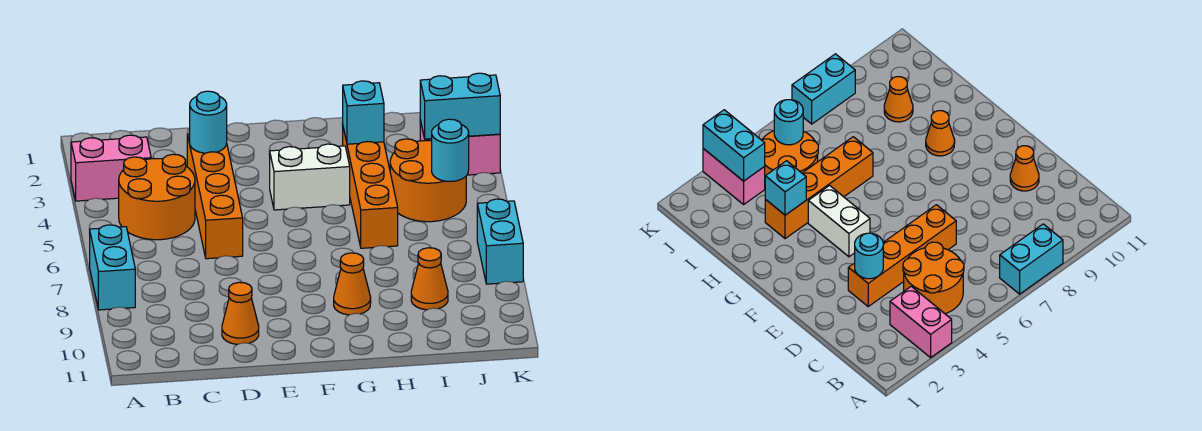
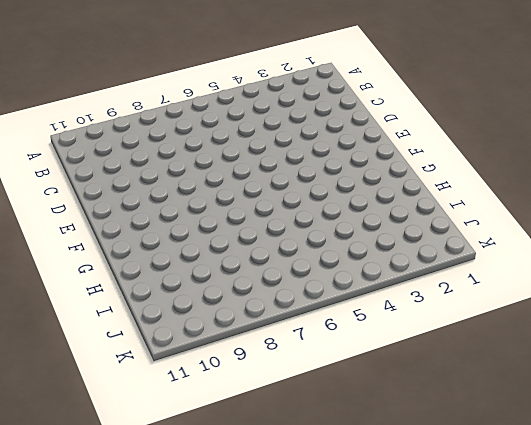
none -> pink brick A3:B3 level 1
none -> cyan brick A7:A8 level 1
none -> orange round brick B4:C5 level 1

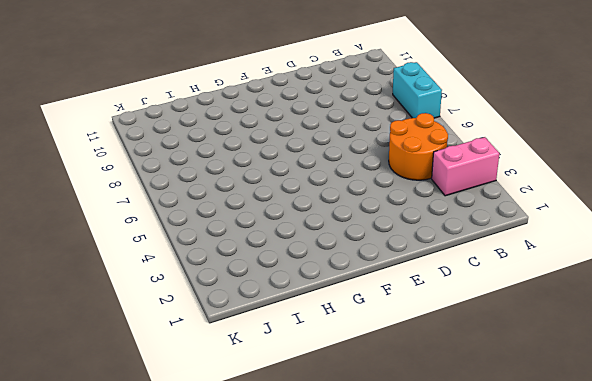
none -> orange brick D3:D6 level 1
none -> orange cone D10 level 1
none -> white brick F4:G4 level 1

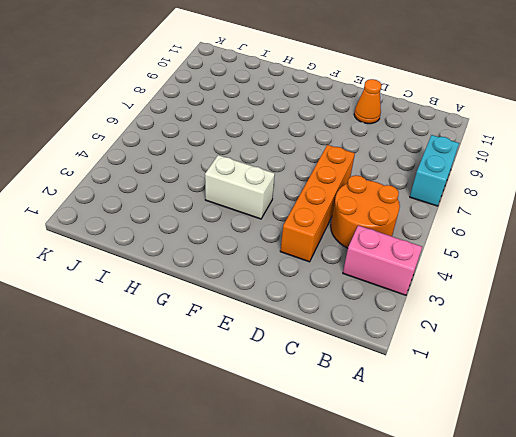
none -> orange cone G9 level 1
none -> orange brick H3:H6 level 1
none -> orange round brick I4:J5 level 1

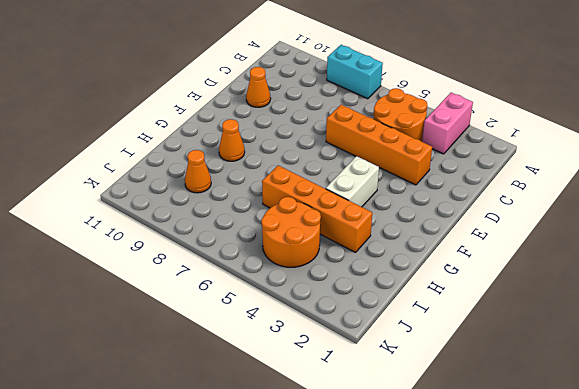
none -> pink brick J3:K3 level 1
none -> cyan brick K7:K8 level 1
none -> cyan round brick D3 level 2

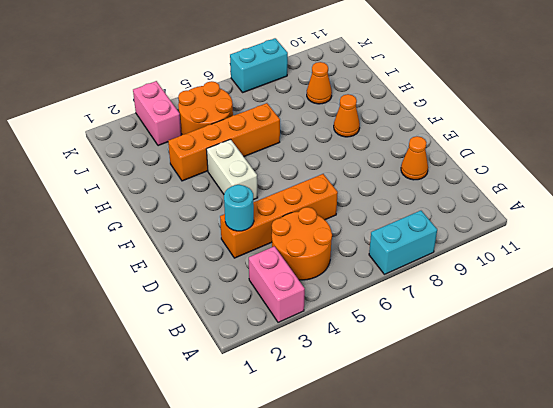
none -> cyan brick H3 level 2
none -> cyan brick J3:K3 level 2
none -> cyan round brick J5 level 2

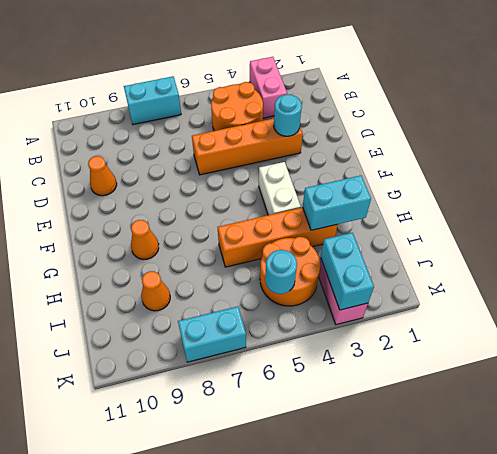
cyan brick H2:H3 level 2 -> cyan brick H3 level 2

